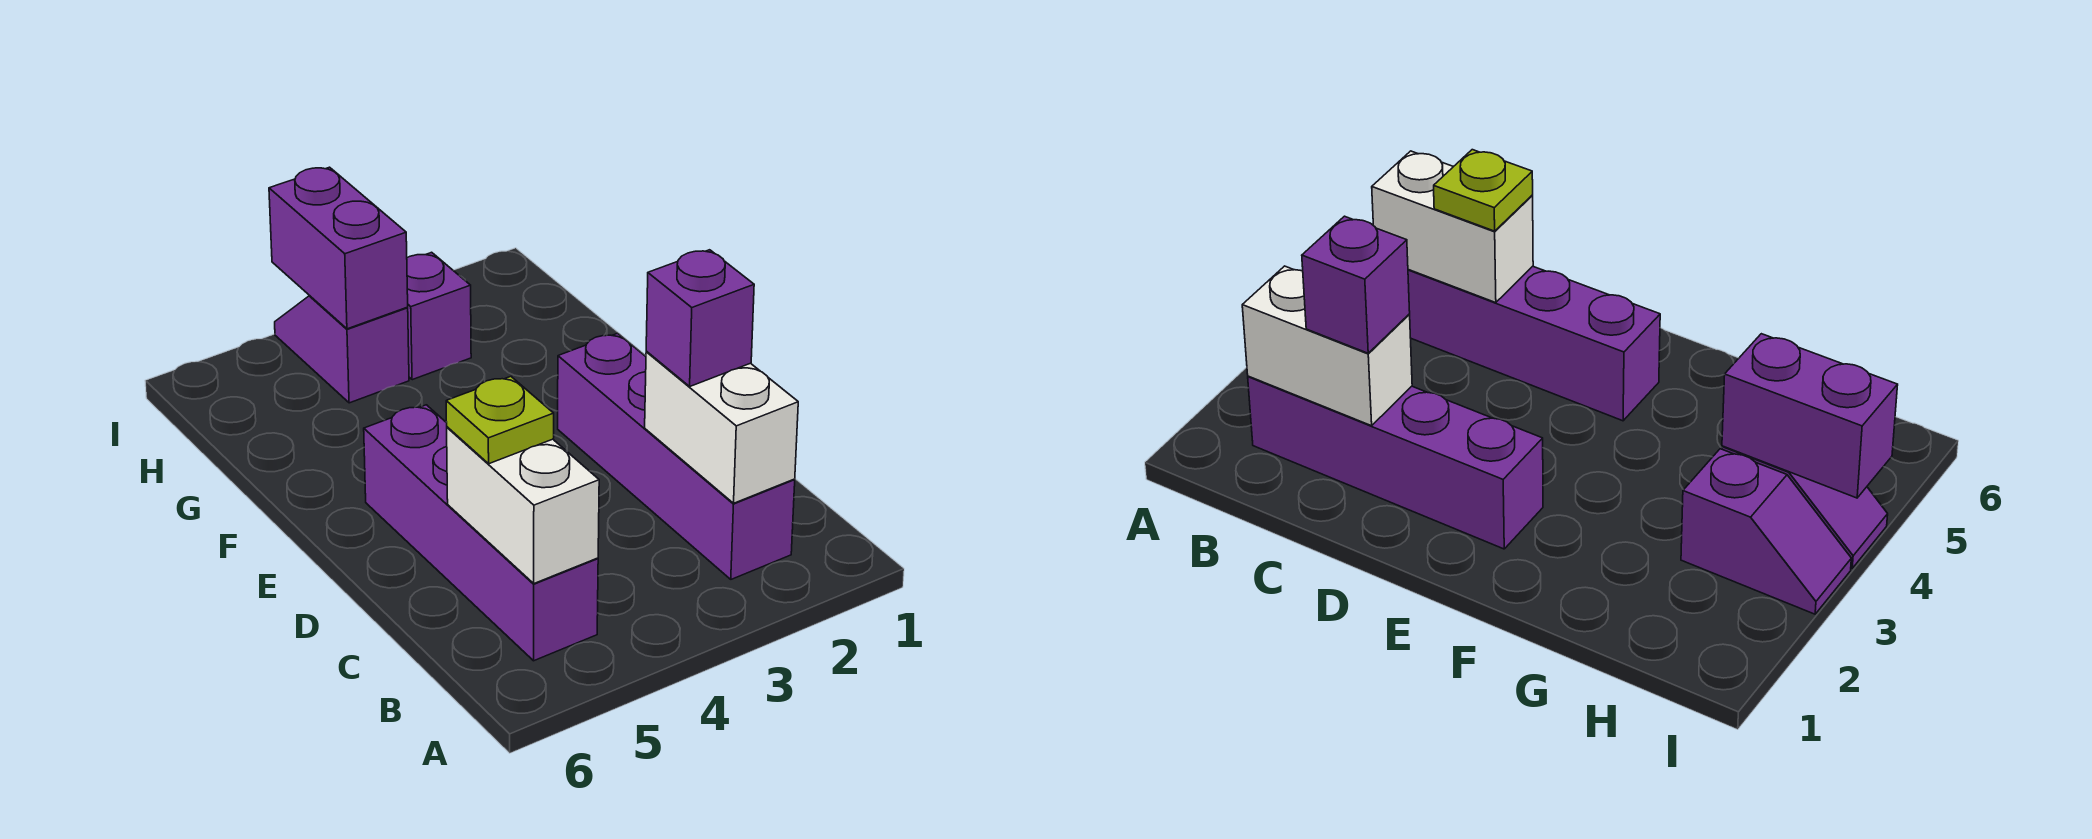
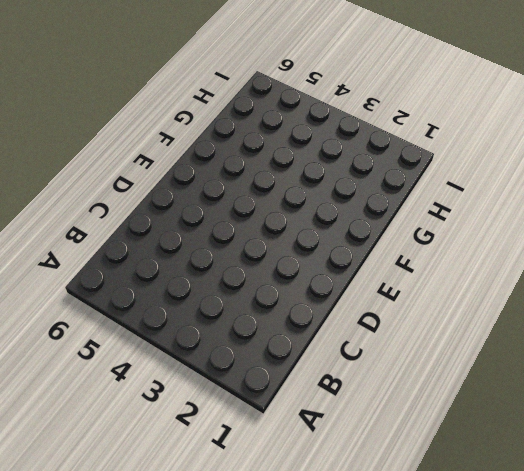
none -> purple brick B2:E2 level 1
none -> purple brick B5:E5 level 1

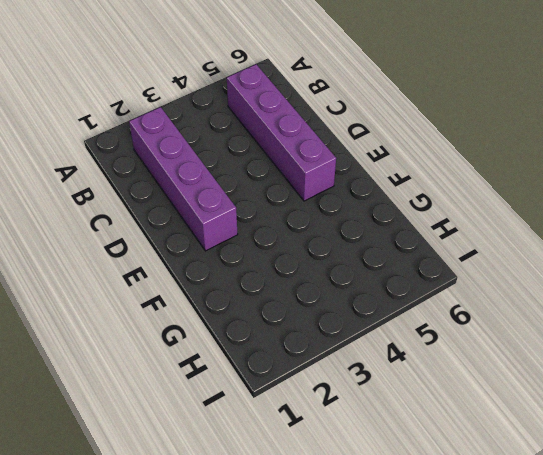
none -> purple slope H3:I3 level 1 top H
none -> purple slope H4:I4 level 1 top H

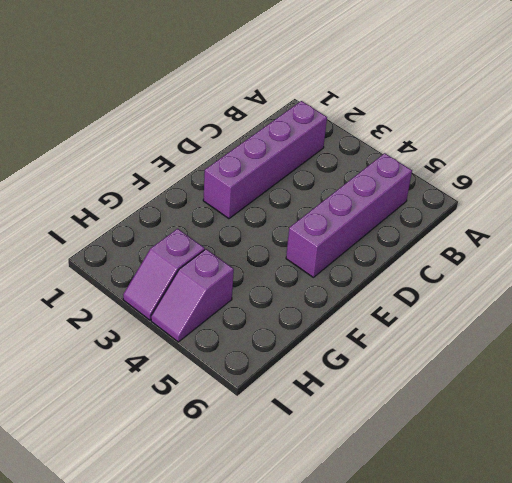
none -> white brick B2:C2 level 2
none -> white brick B5:C5 level 2

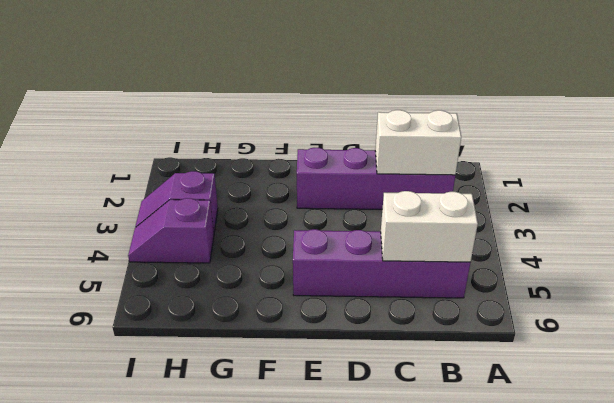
none -> purple brick H4:I4 level 2
none -> purple brick C2 level 3

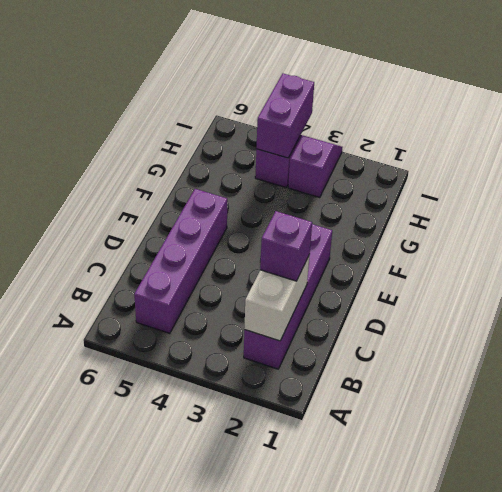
none -> white brick B5:C5 level 2
none -> lime plate C5 level 3

